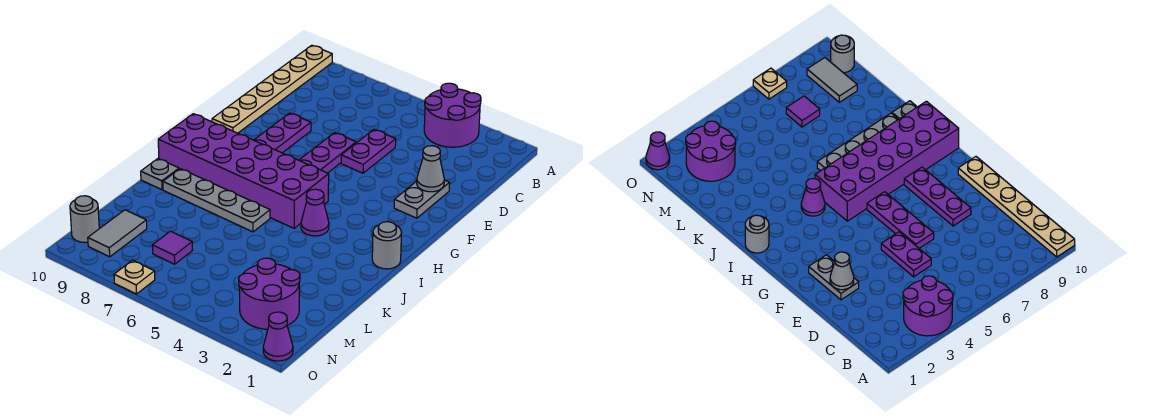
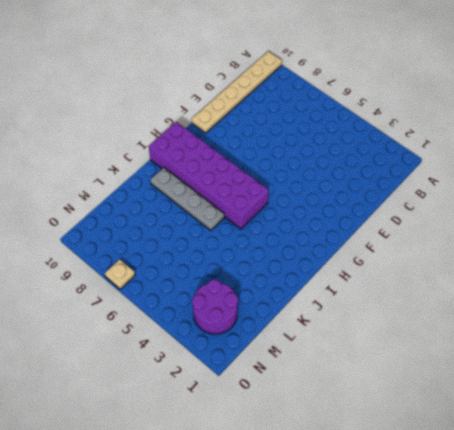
none -> purple round brick A3:B4 level 1
none -> purple plate D5:E5 level 1
none -> grey plate E2:F2 level 1

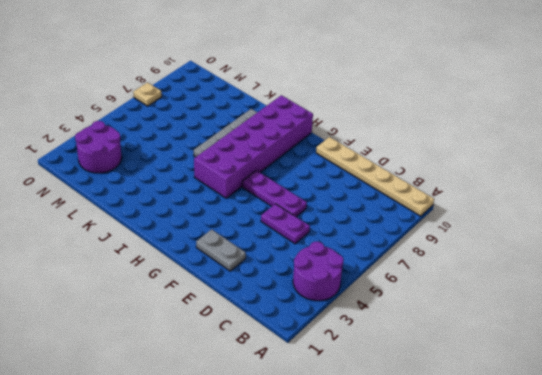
none -> purple plate E8:G8 level 1
none -> grey round brick I1 level 1
none -> purple cone I4 level 1

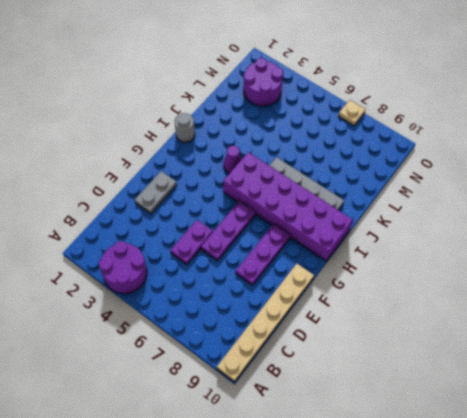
none -> grey plate J10 level 1
none -> purple tile M7 level 1
none -> grey tile M9:N9 level 1

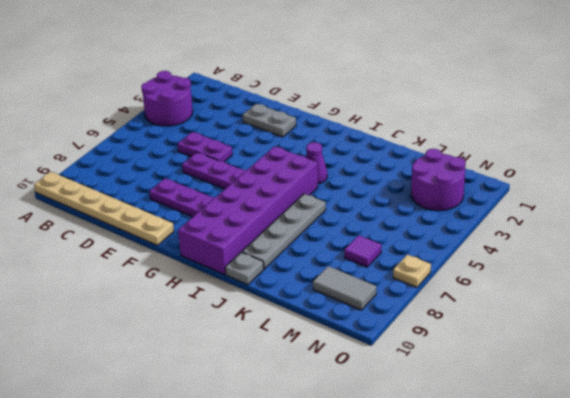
none -> grey round brick I1 level 1
none -> grey round brick N10 level 1
none -> purple cone O1 level 1

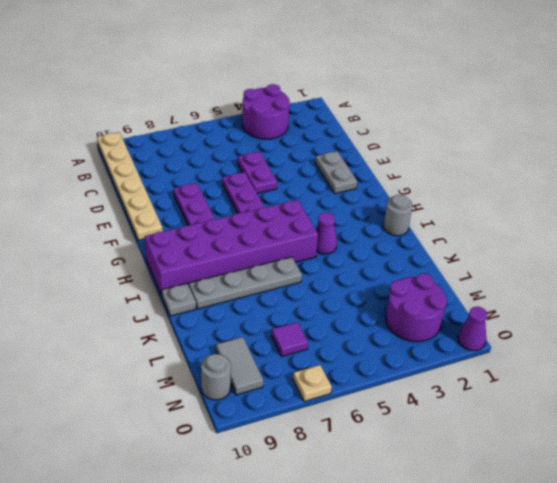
none -> grey cone E2 level 2

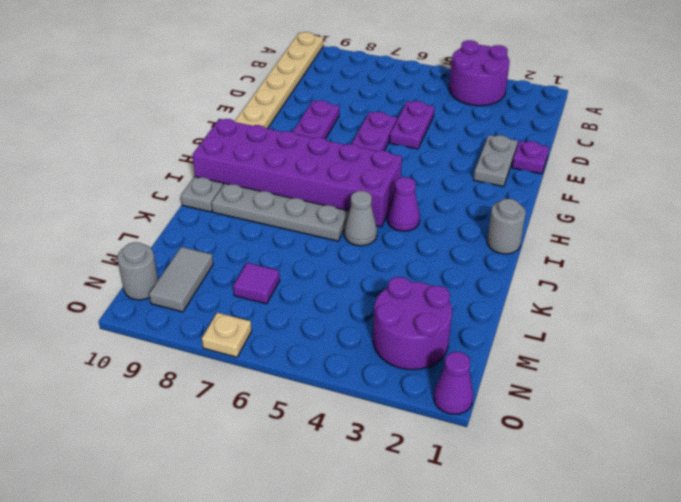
purple plate E1 level 1 -> none
grey cone J5 level 1 -> grey cone E2 level 2

